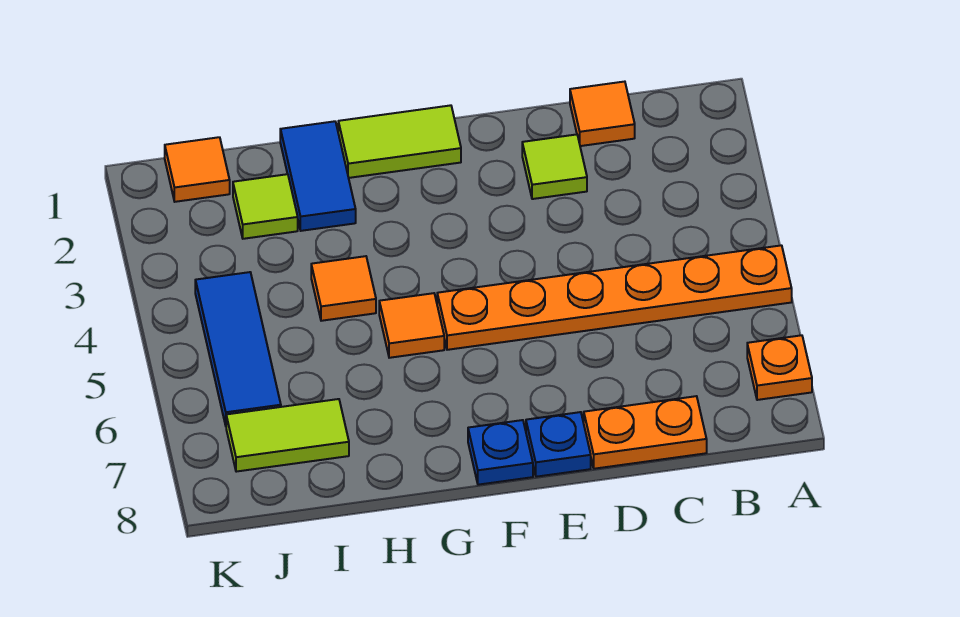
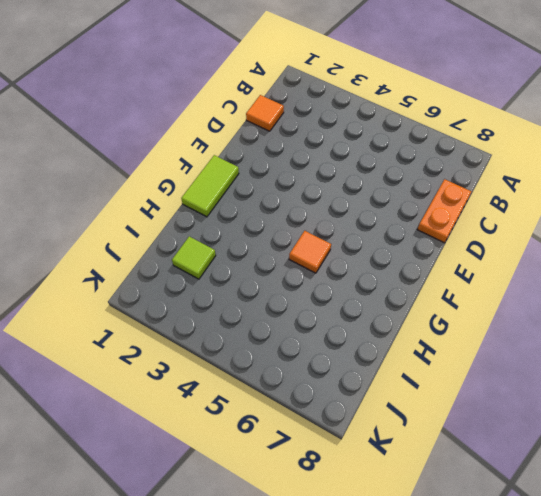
none -> orange plate A5:F5 level 1
none -> orange plate A7 level 1
none -> lime tile D2 level 1

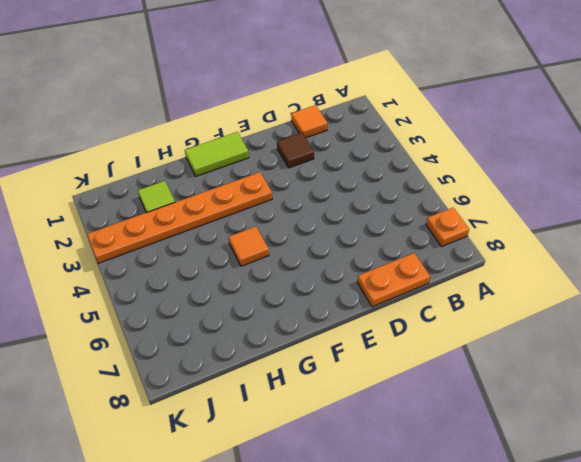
brown tile D2 level 1 -> lime tile D2 level 1
orange plate F3:K3 level 1 -> orange plate A5:F5 level 1
none -> blue plate E8 level 1
none -> blue plate F8 level 1
none -> blue tile H1:H2 level 1

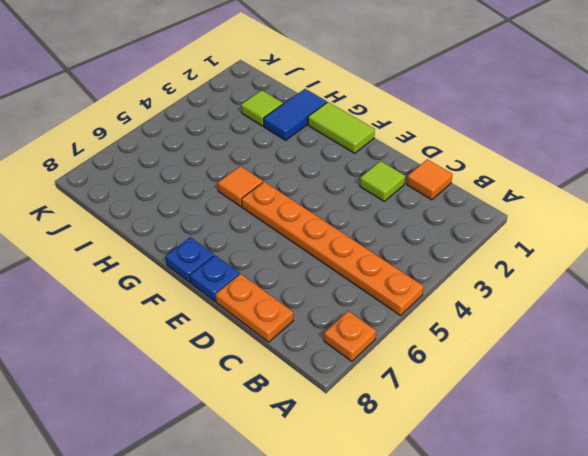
none -> orange tile H4 level 1
none -> lime tile I7:J7 level 1
none -> orange tile J1 level 1

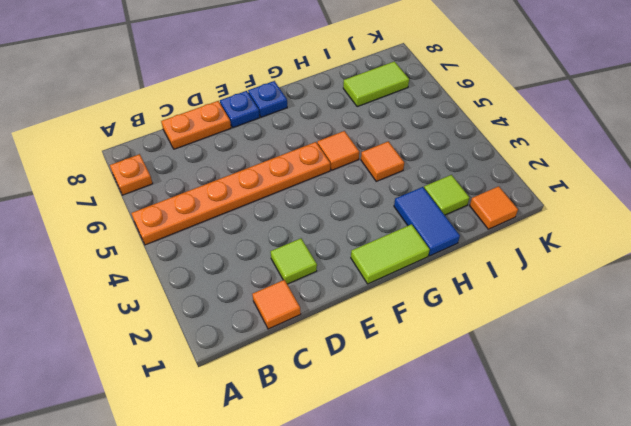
none -> blue tile J4:J6 level 1

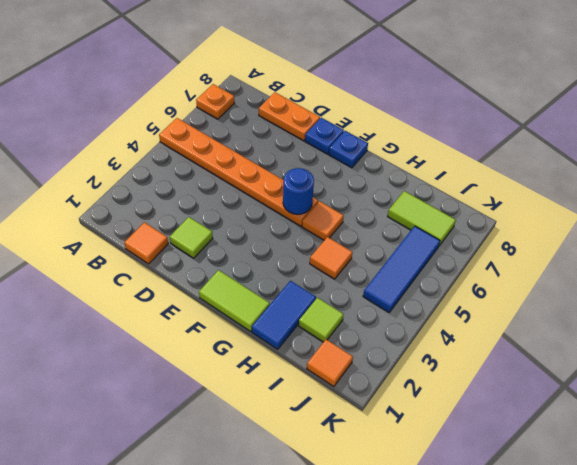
blue round brick F5 level 2 -> none

